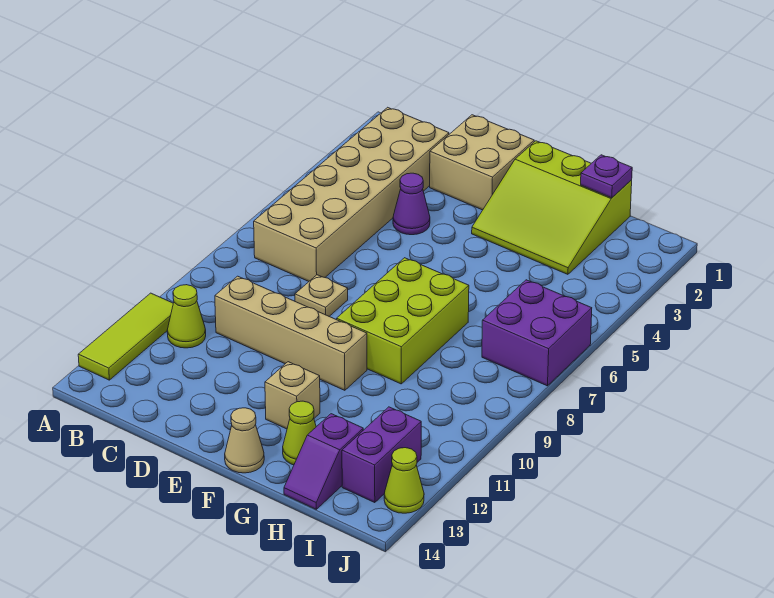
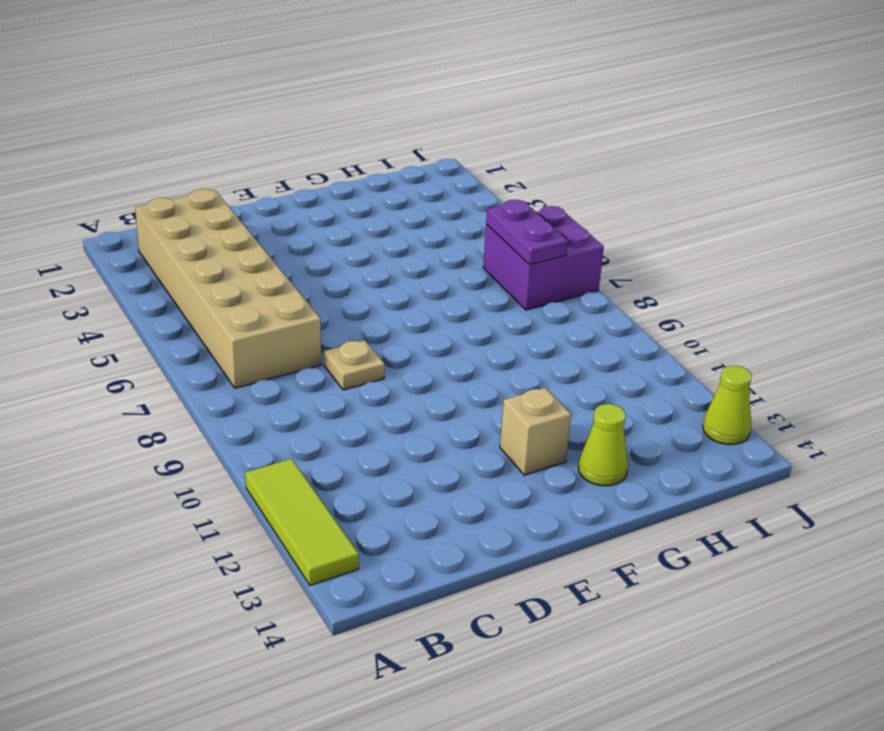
purple plate I6:I7 level 2 -> none
none -> lime cone B11 level 1
none -> tan brick C10:F10 level 1
none -> tan brick D1:E2 level 1

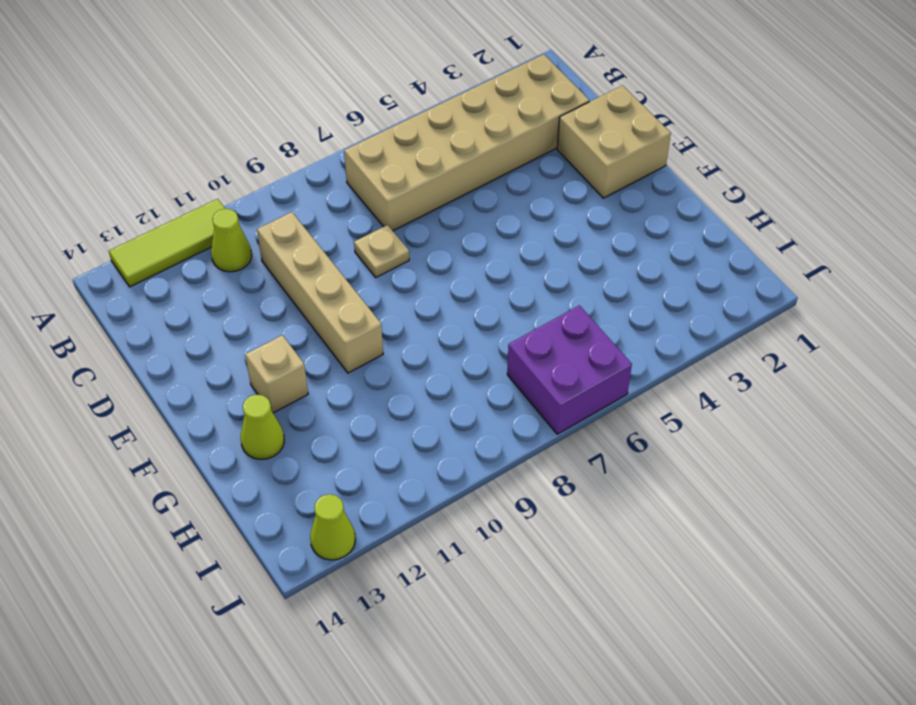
none -> purple cone D4 level 1
none -> lime slope F1:H3 level 1 top 1
none -> lime brick F7:G9 level 1

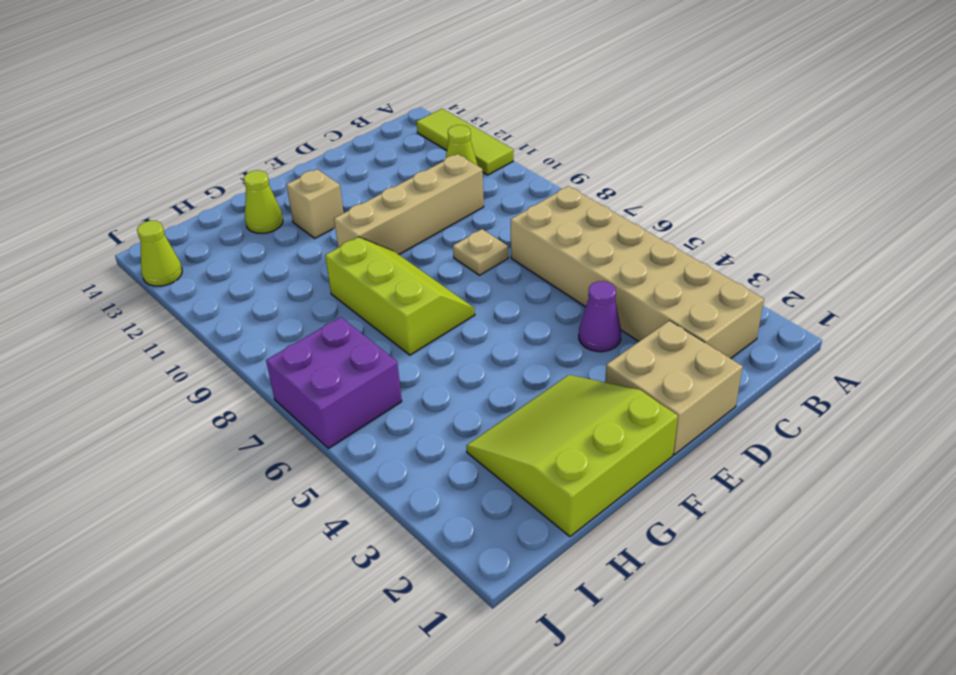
lime slope F7:G9 level 1 top G -> lime brick F7:G9 level 1
none -> tan cone F14 level 1
none -> purple slope H13:H14 level 1 top 13
none -> purple brick I12:I13 level 1

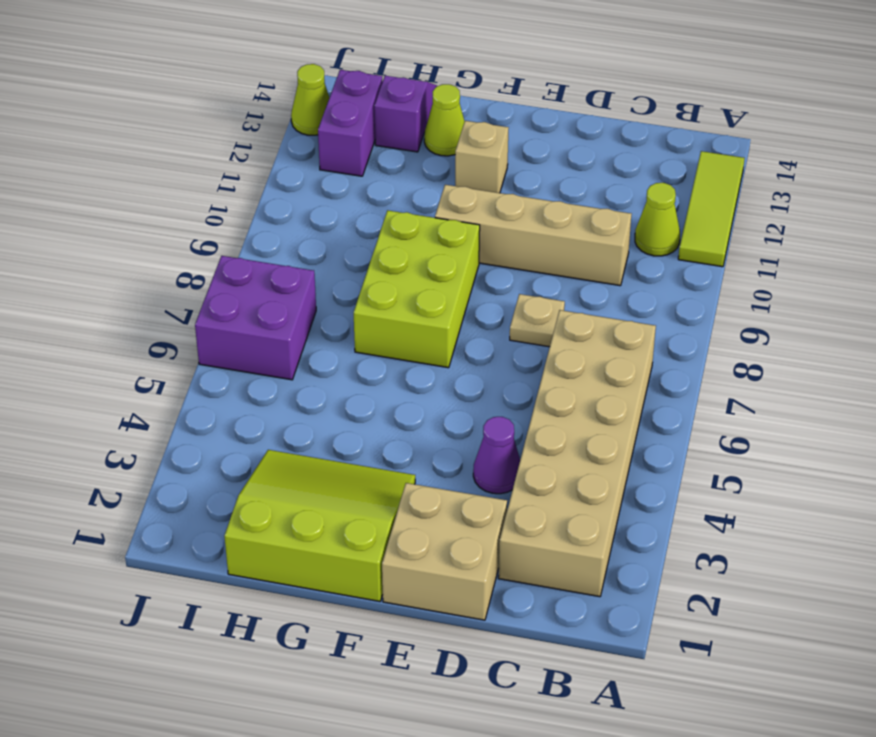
none -> tan cone F14 level 1
none -> purple plate H1 level 2

